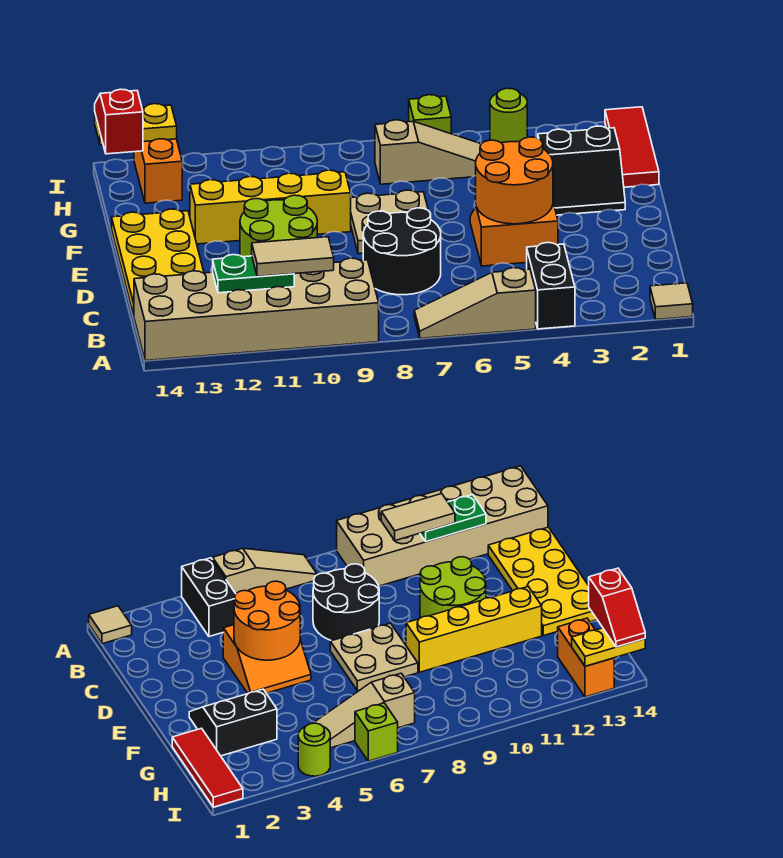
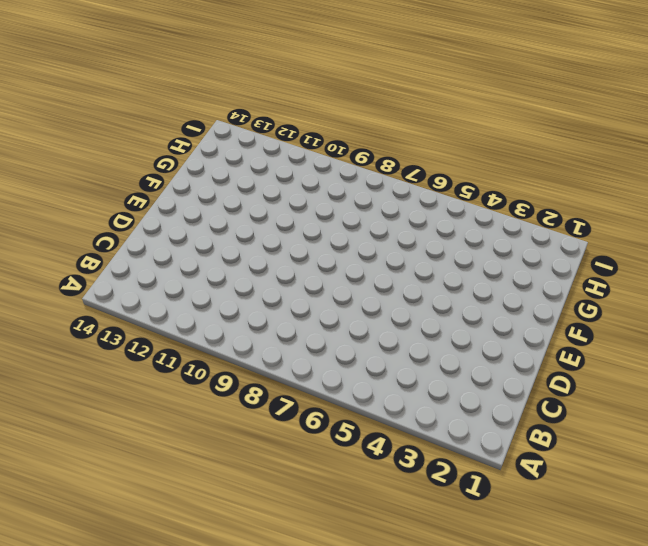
none -> tan tile A1 level 1
none -> black brick A4:B4 level 1
none -> tan slope A5:A7 level 1 top 5

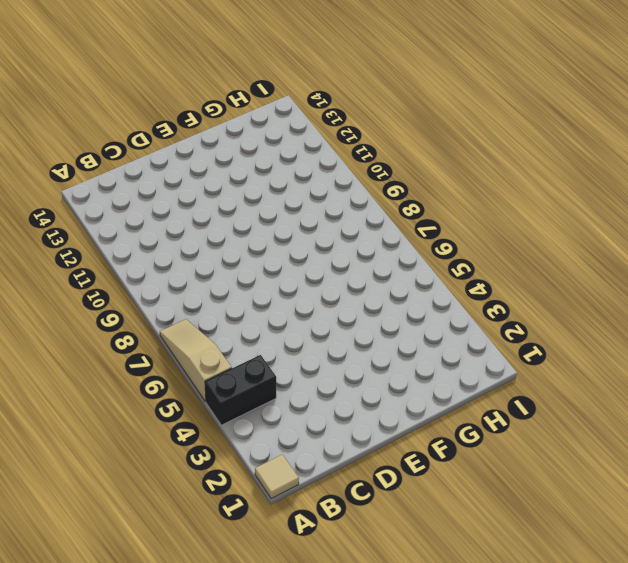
none -> tan brick A9:B14 level 1
none -> black round brick C7:D8 level 1
none -> yellow plate C13:F14 level 1

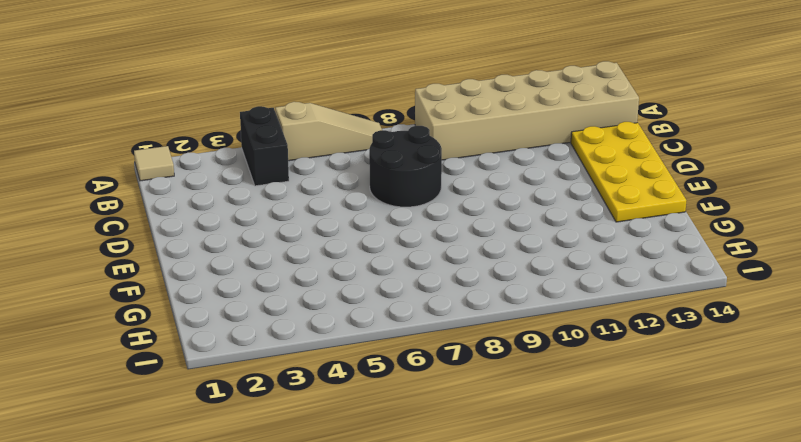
none -> orange slope D4:E5 level 1 top D
none -> lime round brick D10:E11 level 1
none -> tan plate E7:F8 level 1

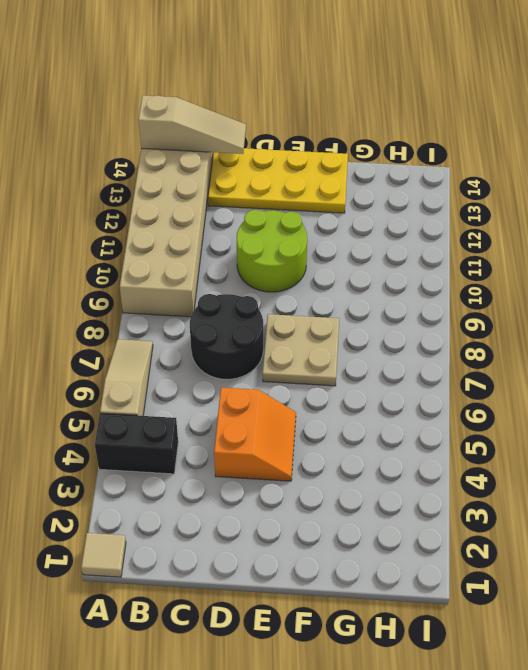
tan slope A14:C14 level 2 top A -> tan slope H5:H7 level 1 top 7
none -> black slope F2:G3 level 1 top G
none -> yellow brick F9:F12 level 1
none -> red tile G1:I1 level 1

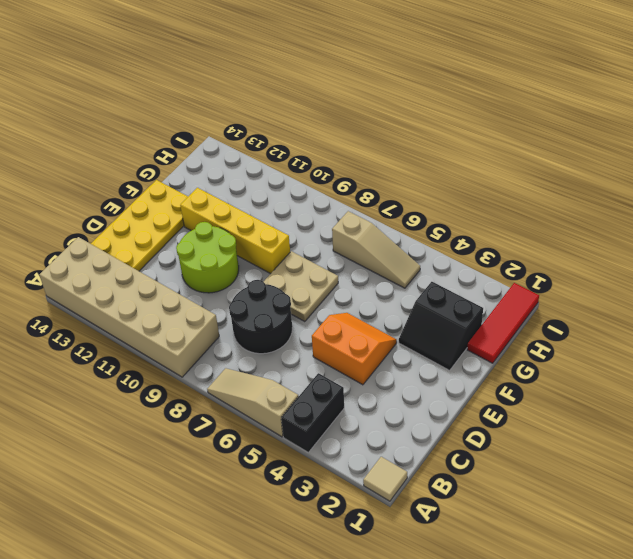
none -> orange brick H13:I13 level 1
none -> lime round brick I4 level 1
none -> lime brick I6 level 1

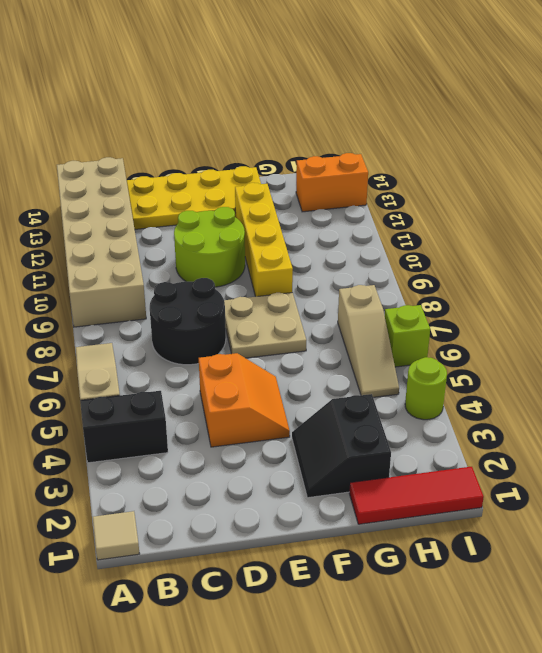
none -> green plate B11:B12 level 2
none -> orange round brick D4:E5 level 2
none -> yellow plate I13:I14 level 2

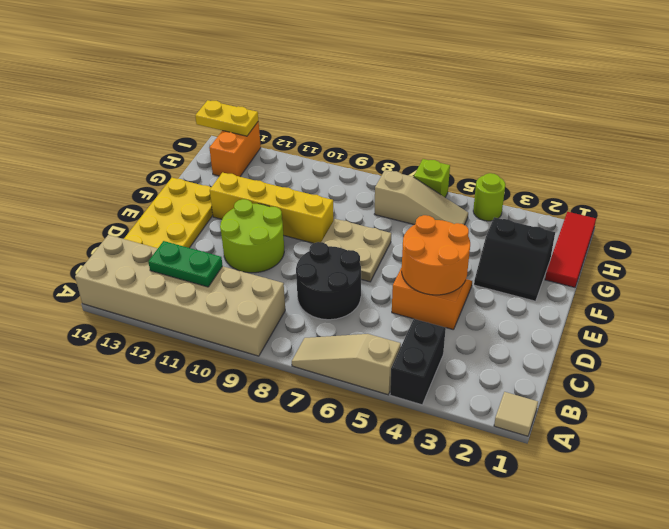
none -> tan tile B10:B11 level 3
none -> red slope H14:I14 level 3 top H

